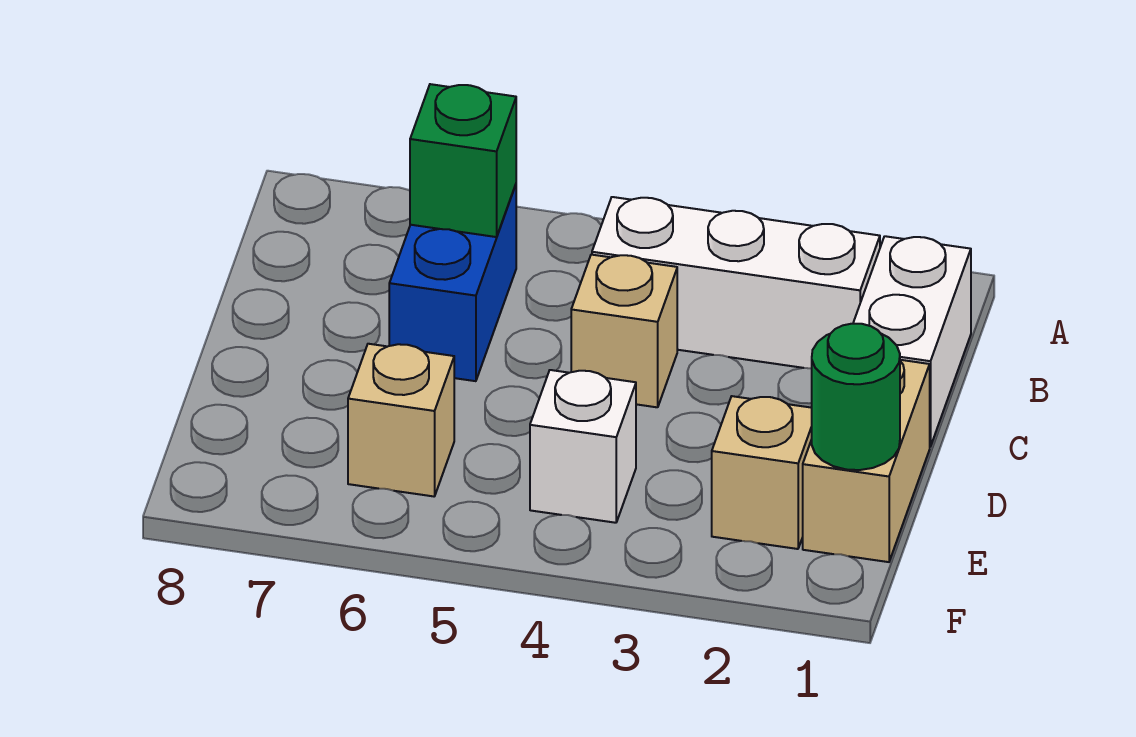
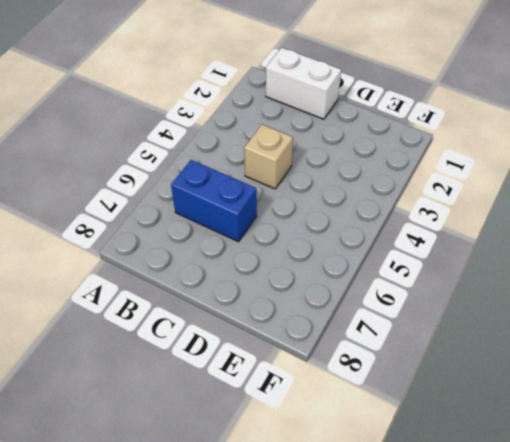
none -> white brick B2:B4 level 1
none -> tan brick D1:E1 level 1

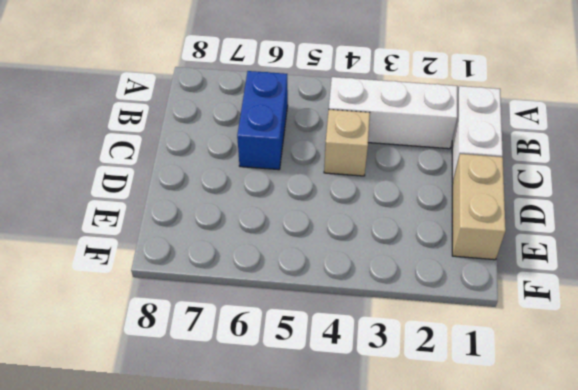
none -> tan brick E2 level 1
none -> white brick E4 level 1

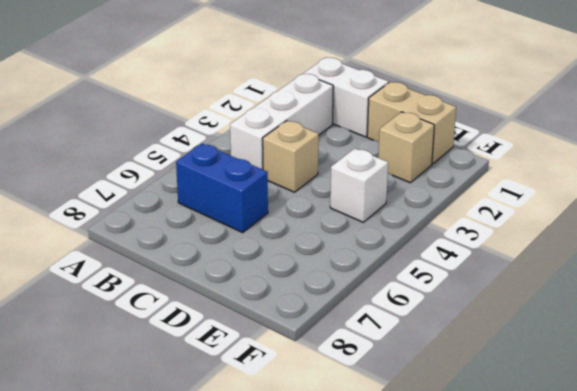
none -> tan brick E6 level 1
none -> green brick B6 level 2

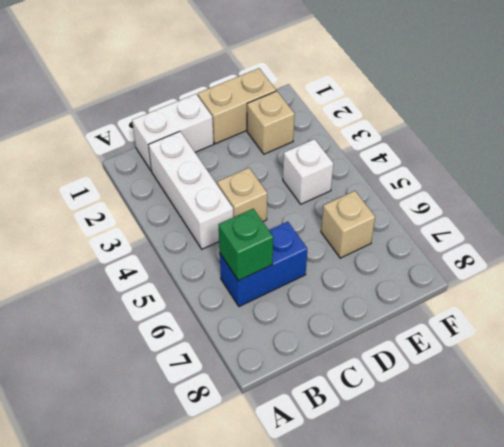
none -> green round brick E1 level 2

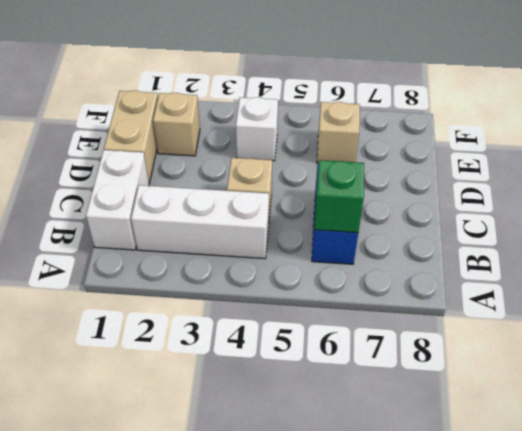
none -> green round brick E1 level 2

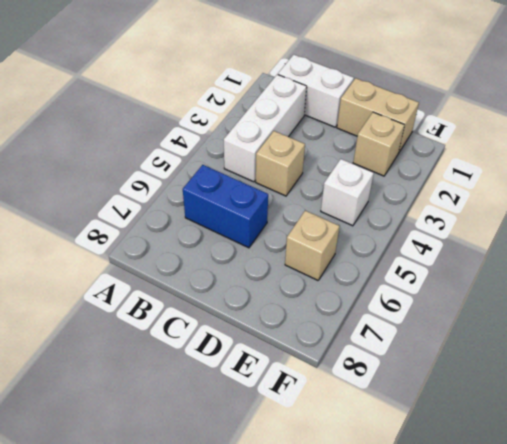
none -> green brick B6 level 2
none -> green round brick E1 level 2

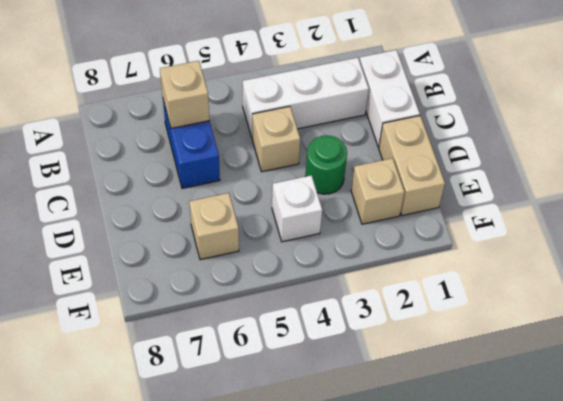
tan brick B6 level 2 -> green brick B6 level 2
green round brick D3 level 1 -> green round brick E1 level 2

